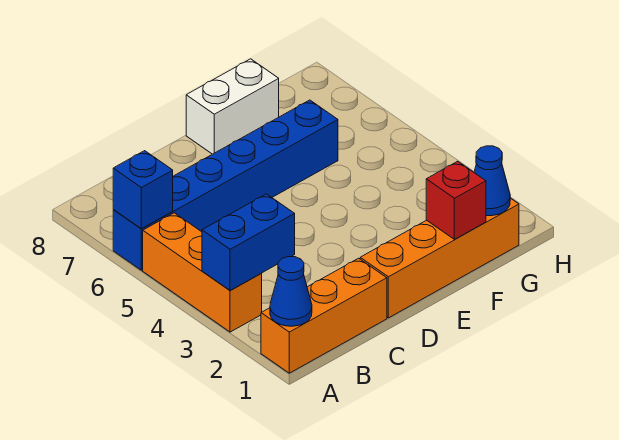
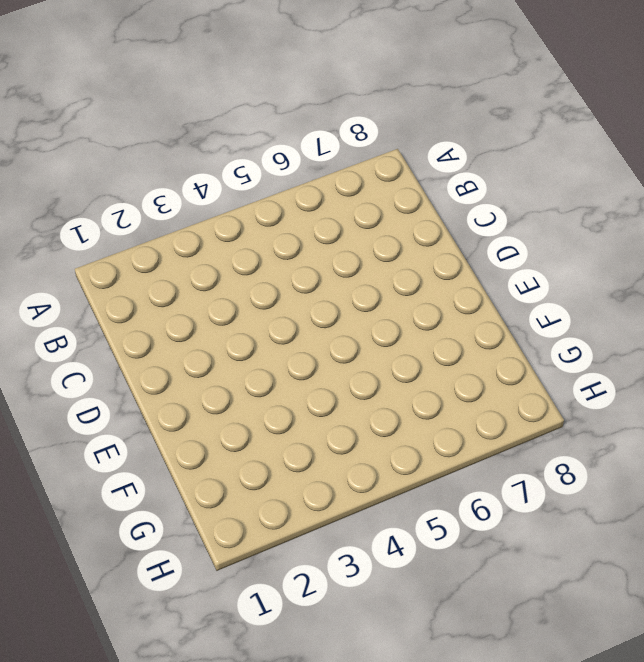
none -> orange brick A1:C1 level 1
none -> orange brick A3:A5 level 1

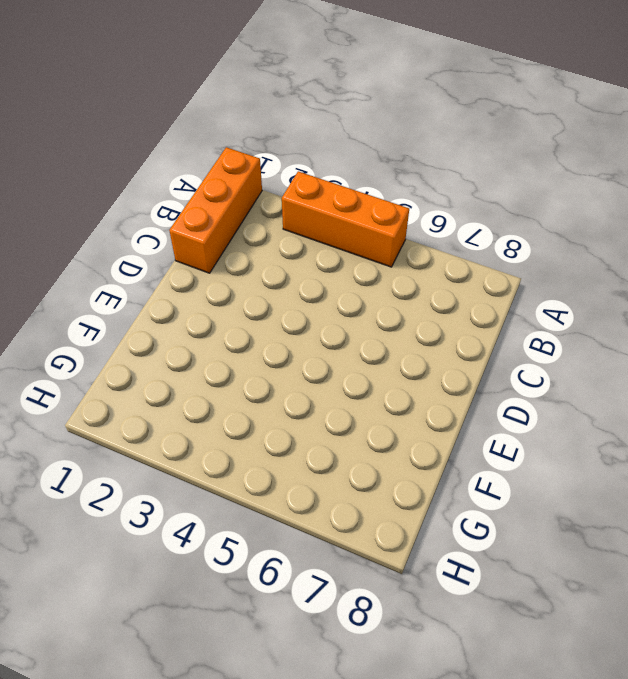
none -> blue brick A6:F6 level 1
none -> orange brick D1:G1 level 1

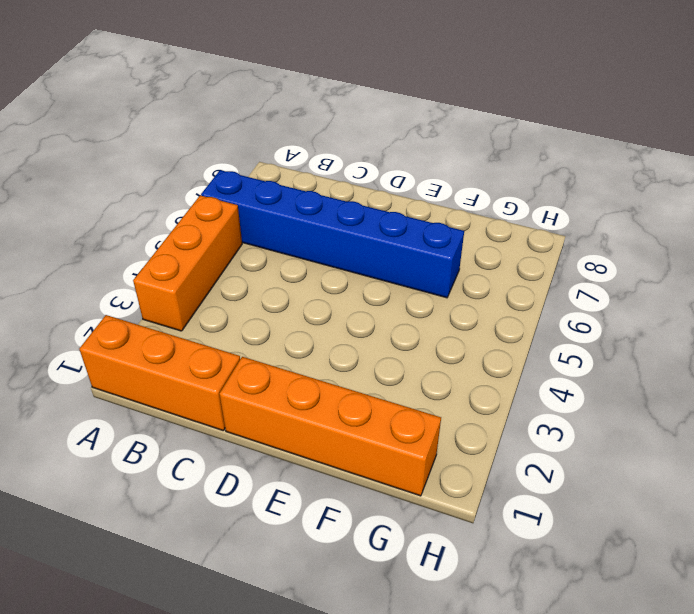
none -> white brick E8:F8 level 1
none -> blue cone A1 level 2

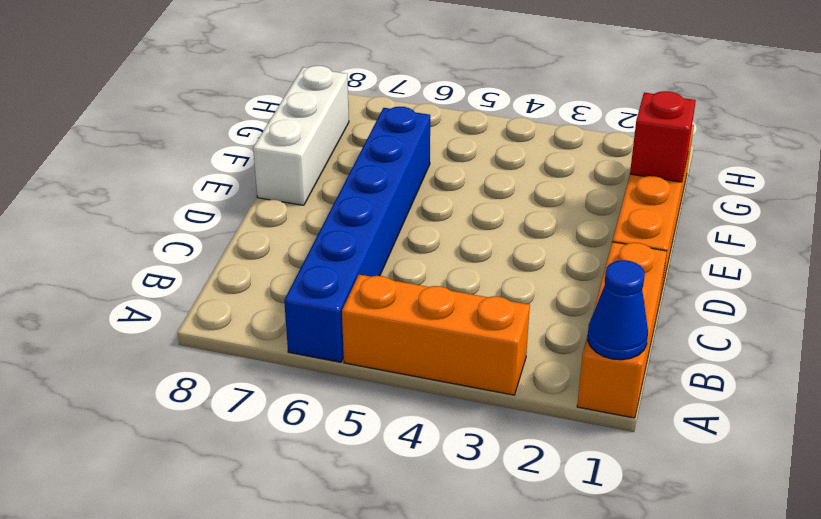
white brick E8:G8 level 1 -> white brick E8:F8 level 1
none -> blue brick A3:B3 level 2
none -> blue brick A6 level 2

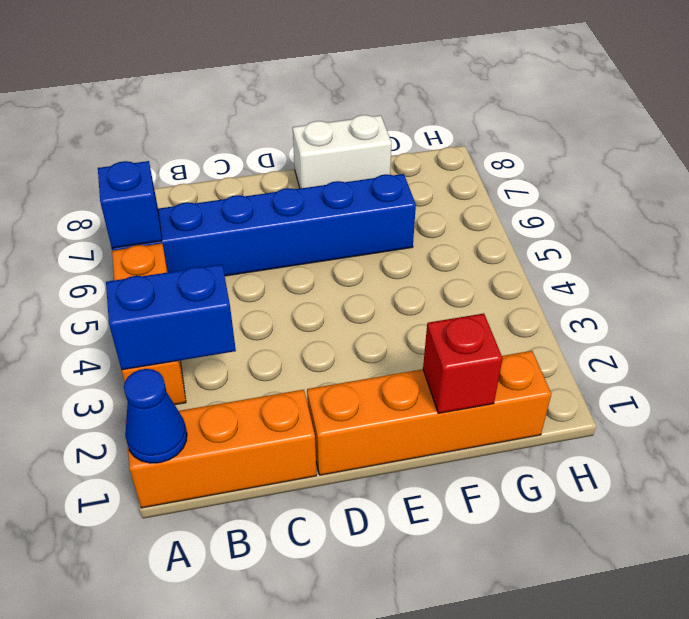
none -> blue cone G1 level 2

